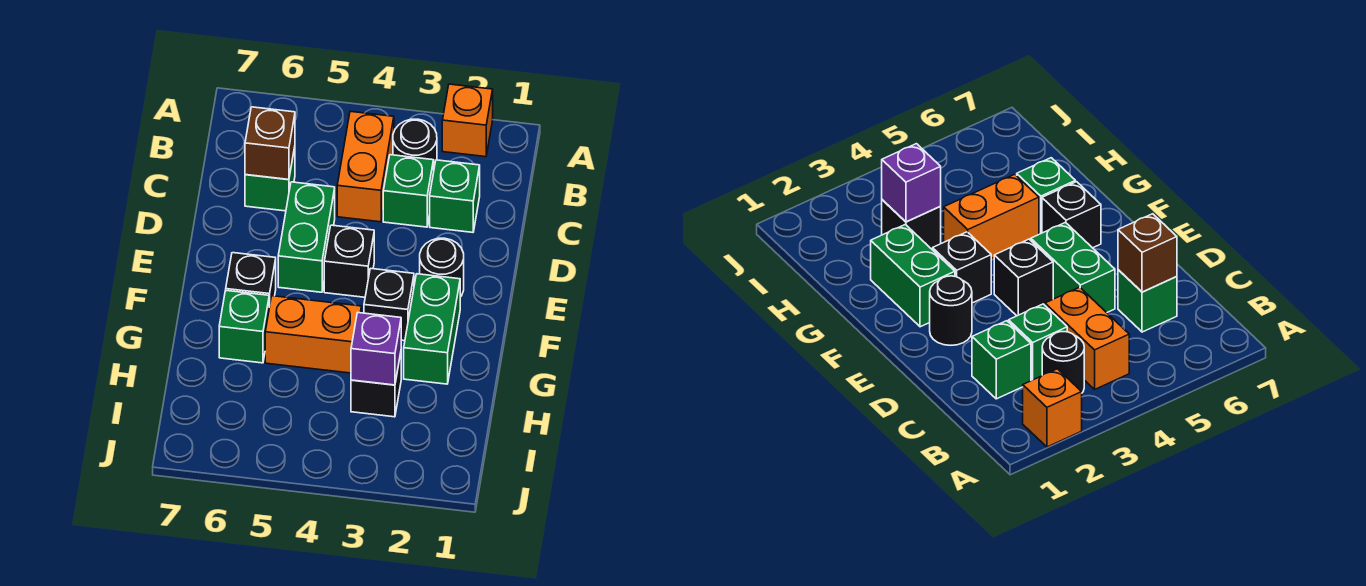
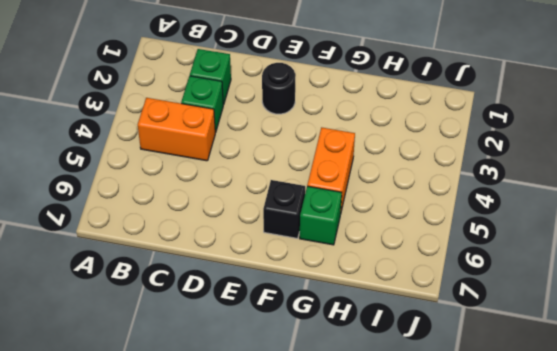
none -> orange brick A2 level 1
none -> black round brick B3 level 1
none -> green brick C6 level 1

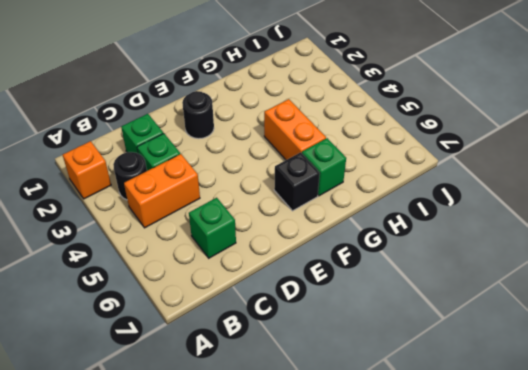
none -> green brick D5:E5 level 1
none -> black brick E4 level 1
none -> green brick F2:G2 level 1

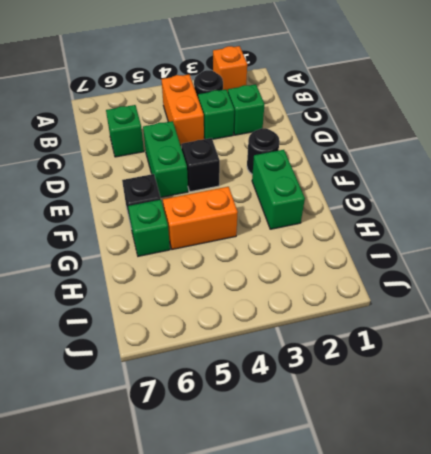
none -> black brick F3 level 1
none -> black brick H3 level 1
none -> brown brick C6 level 2

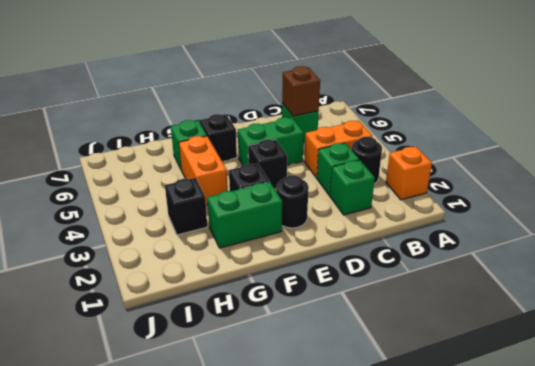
none -> purple brick H3 level 2

